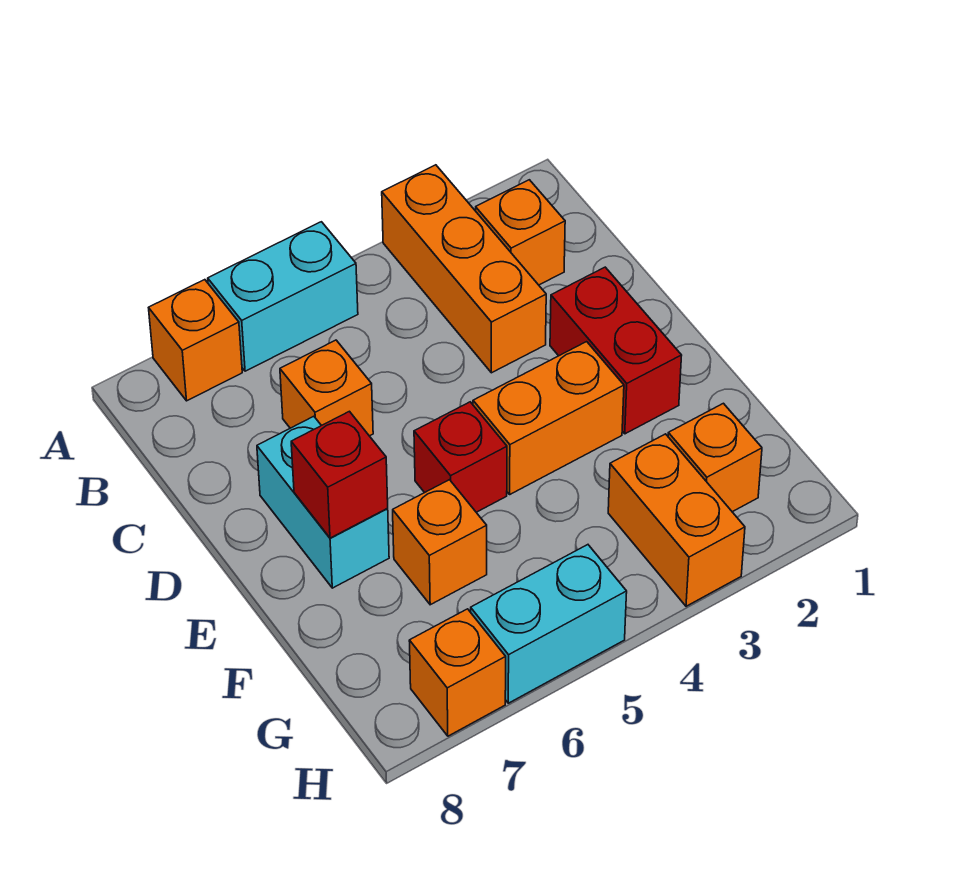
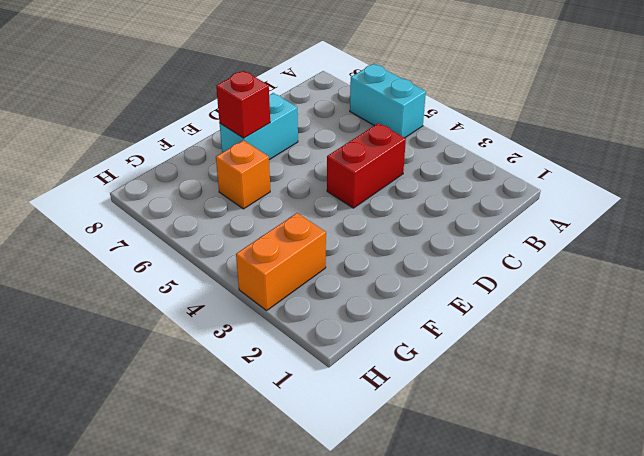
red brick C4:D4 level 1 -> red brick D2:E2 level 1
none -> orange brick A3:C3 level 1
none -> orange brick A7 level 1
none -> orange brick B2 level 1

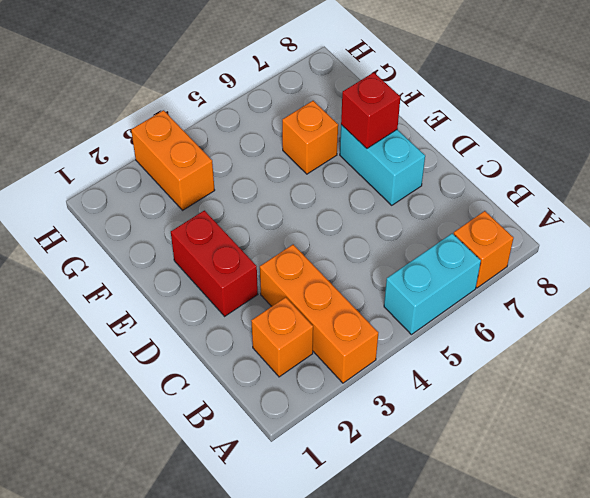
none -> orange brick C6 level 1
none -> orange brick E3:E4 level 1
none -> red brick E5 level 1

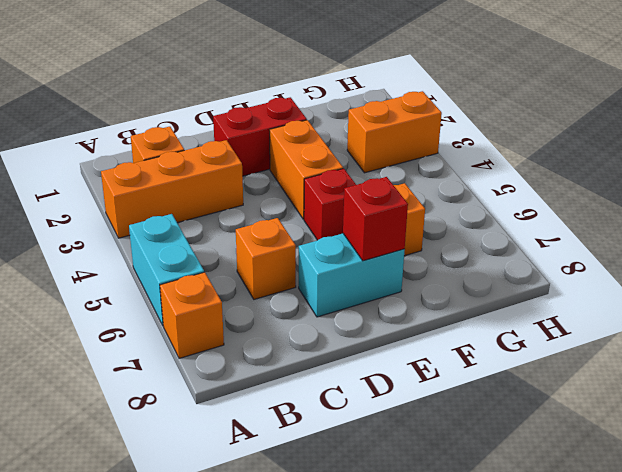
none -> orange brick G2 level 1
none -> cyan brick H5:H6 level 1
none -> orange brick H7 level 1

